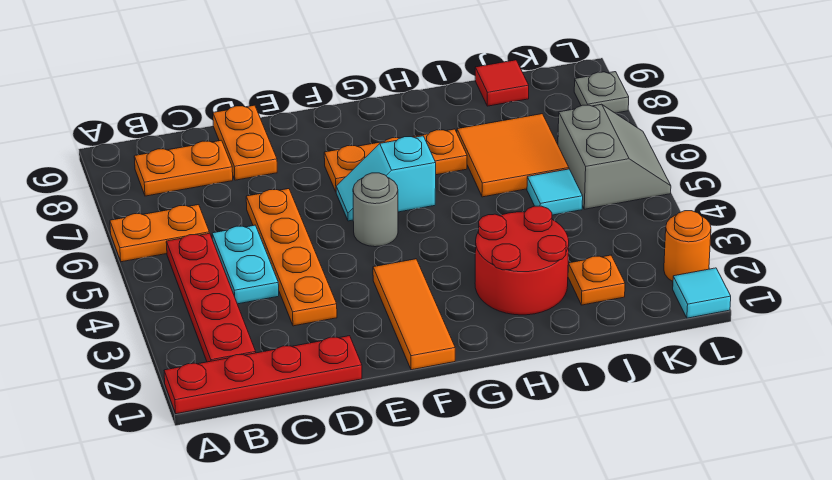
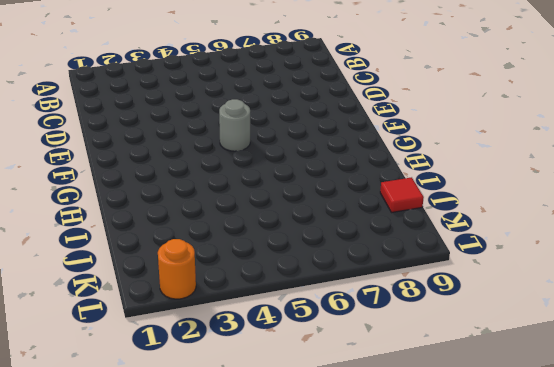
none -> red plate A1:D1 level 1
none -> orange plate A6:B6 level 1
none -> red plate B2:B5 level 1

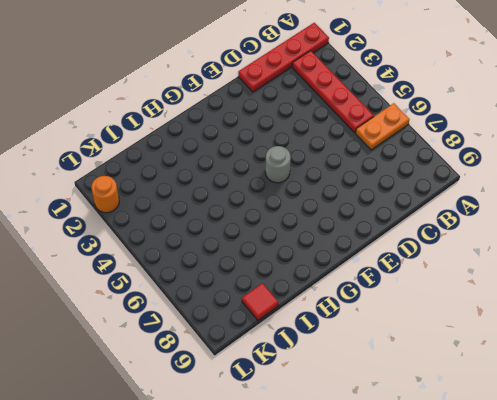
none -> orange plate B8:C8 level 1
none -> cyan plate C4:C5 level 1
none -> orange plate D3:D6 level 1

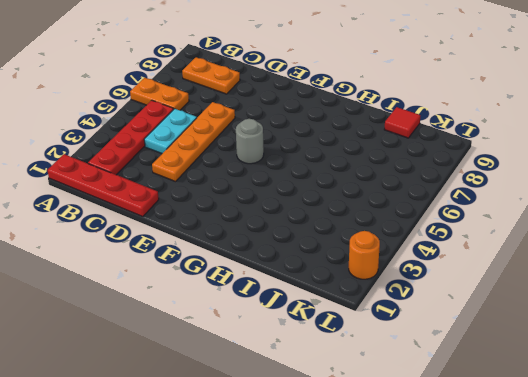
none -> orange plate D8:D9 level 1
none -> orange tile F1:F3 level 1
none -> cyan slope F6:G6 level 1 top G

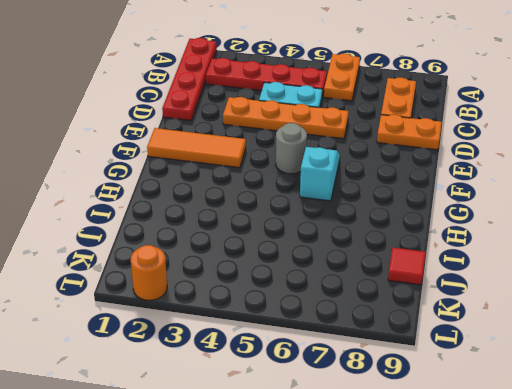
none -> orange plate F7:H7 level 1
none -> red round brick H2:I3 level 1
none -> orange tile I6:J7 level 1

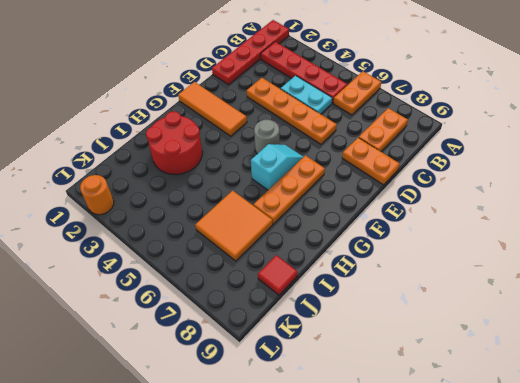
none -> orange plate J2 level 1
none -> cyan tile J5 level 1
none -> grey slope K5:L6 level 1 top K

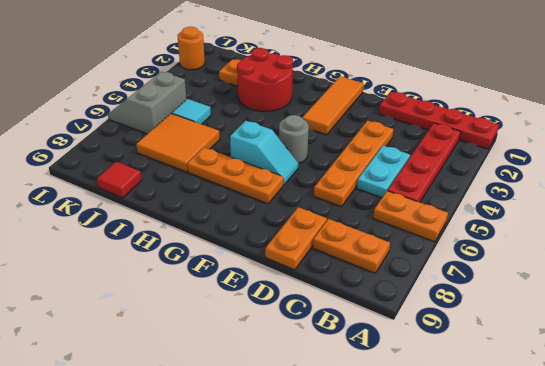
none -> cyan tile L1 level 1
none -> grey plate L8 level 1

